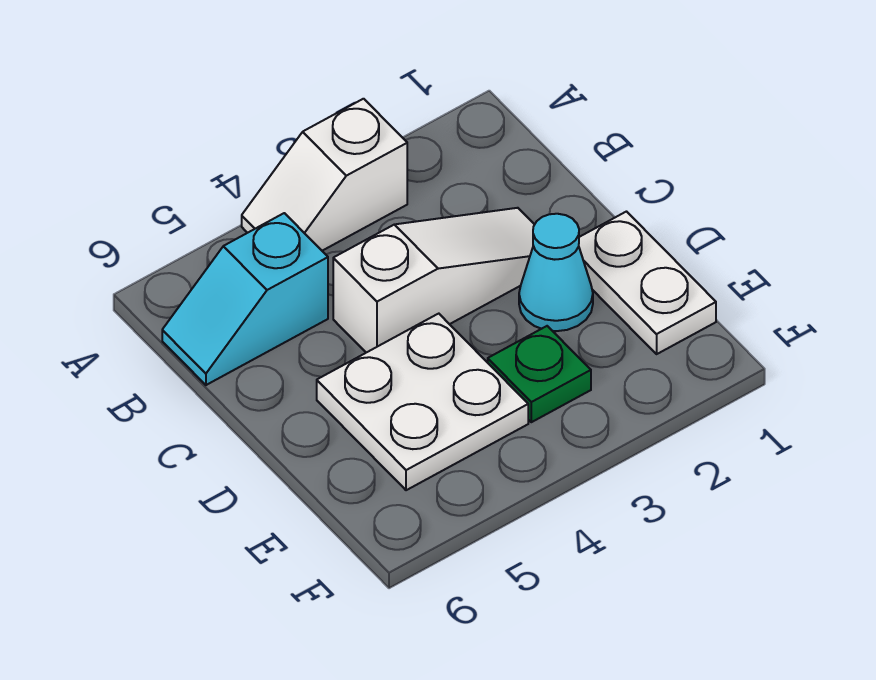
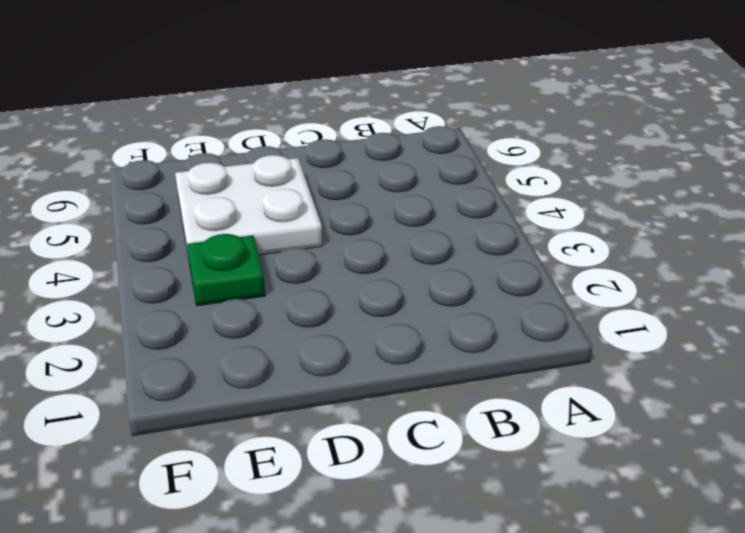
none -> white slope A3:A4 level 1 top 3
none -> cyan slope B5:B6 level 1 top 5

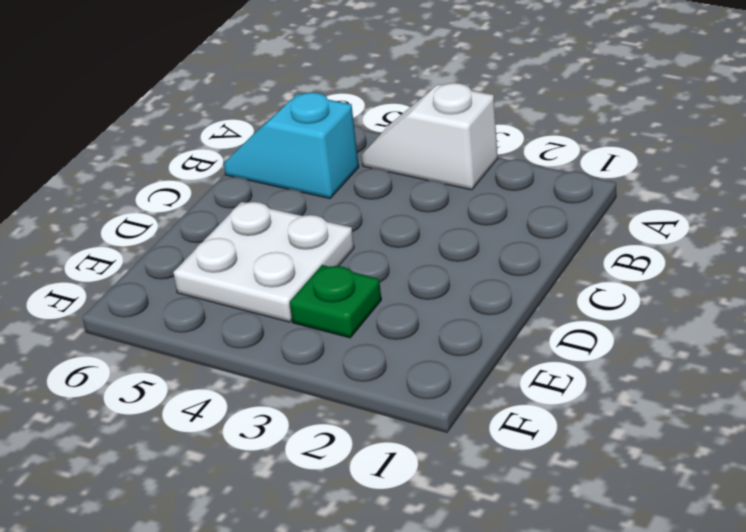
none -> white slope C2:C4 level 1 top 4
none -> white plate D1:E1 level 1

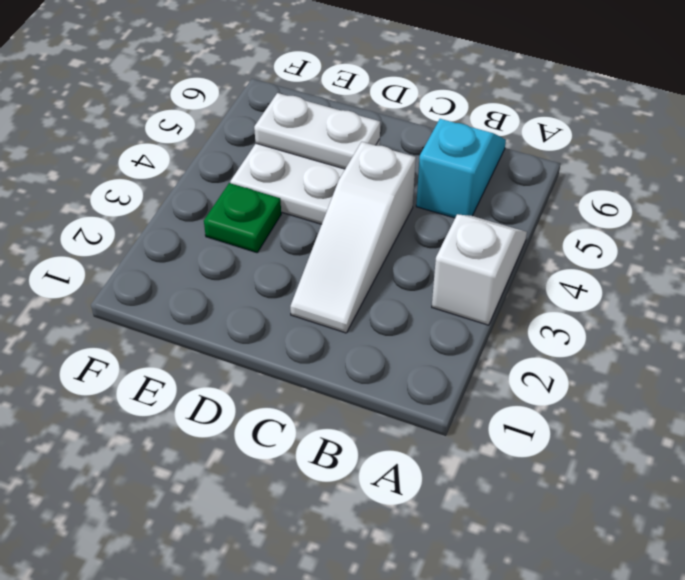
white plate D5:E5 level 2 -> white plate D1:E1 level 1
none -> cyan cone D2 level 1

